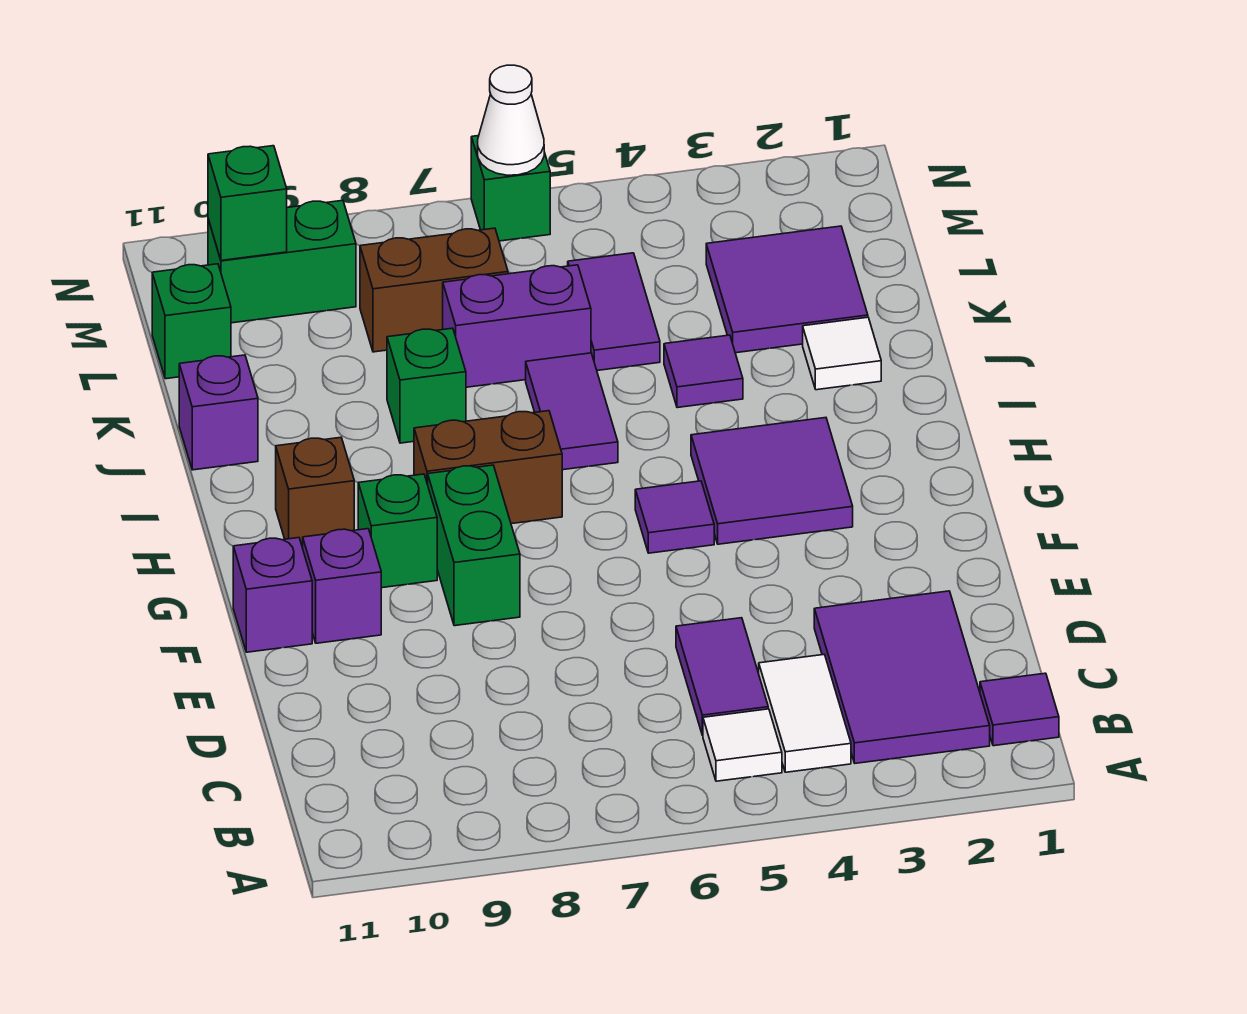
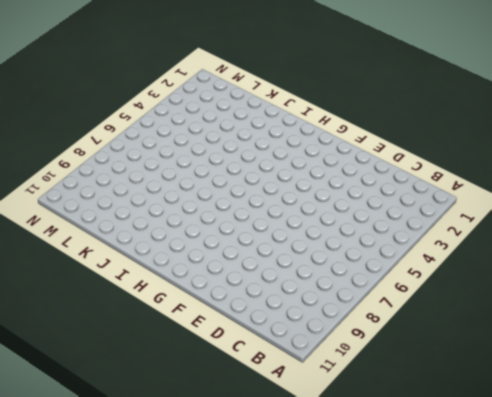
none -> purple tile B1 level 1
none -> purple tile B2:D3 level 1
none -> white tile B4:C4 level 1

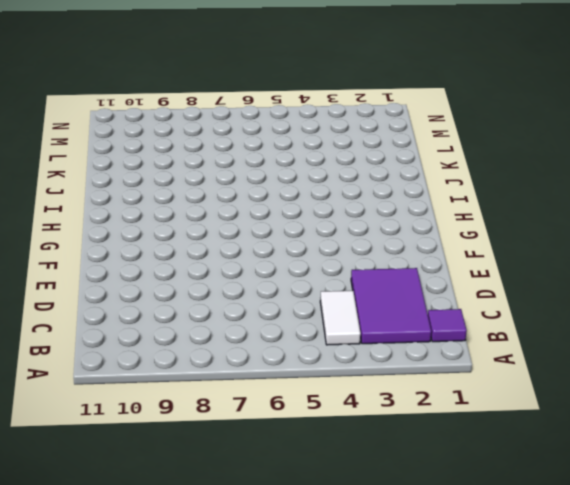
none -> white tile B5 level 1
none -> purple tile C5:D5 level 1
none -> green brick F8:G8 level 1

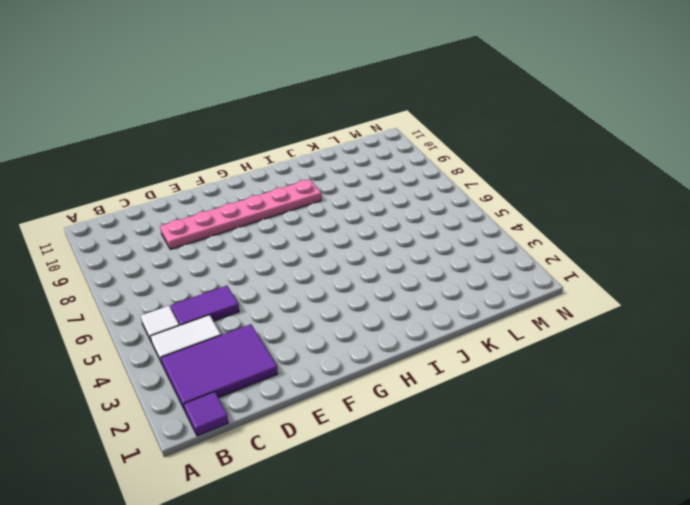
pink plate D9:I9 level 1 -> green brick G9 level 1
none -> green brick F8:G8 level 1
none -> purple brick F10 level 1
none -> purple brick F11 level 1

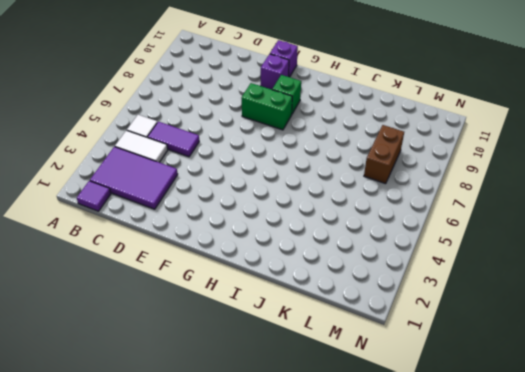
none -> purple tile G3:H4 level 1
none -> purple tile G5 level 1
none -> brown brick H7:H8 level 1

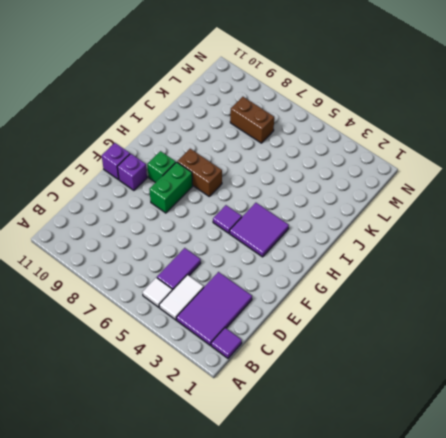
none -> brown brick H10 level 1
none -> purple tile I6:J6 level 1
none -> white tile J2 level 1

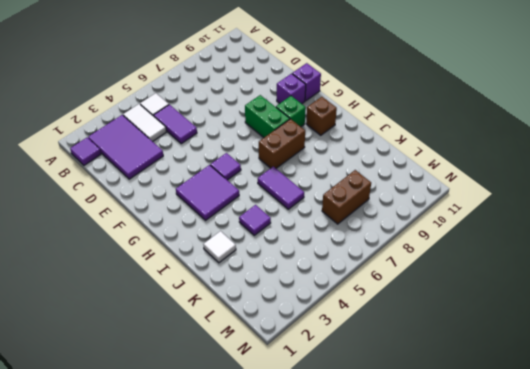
none -> green brick J8 level 1
none -> purple brick J11 level 1
none -> purple tile K2:L3 level 1

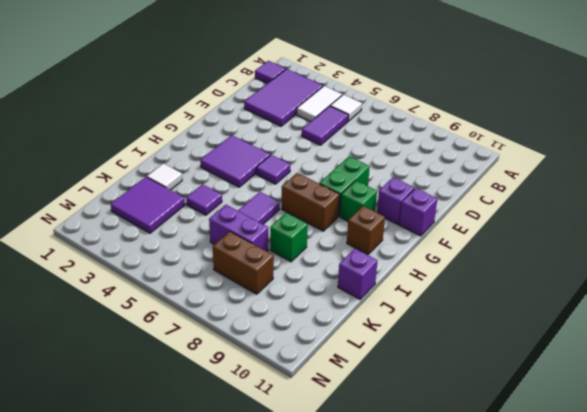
none -> purple tile K5:L5 level 1
none -> green brick L11 level 1
none -> green brick M9:M10 level 1

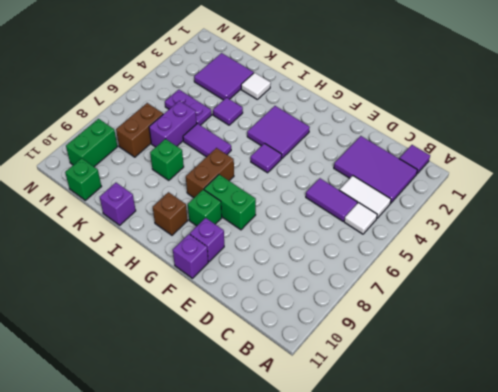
purple plate K5:L5 level 1 -> purple tile K5:L5 level 1
none -> green brick N6 level 1
none -> green brick M10 level 2
none -> white cone N6 level 2

